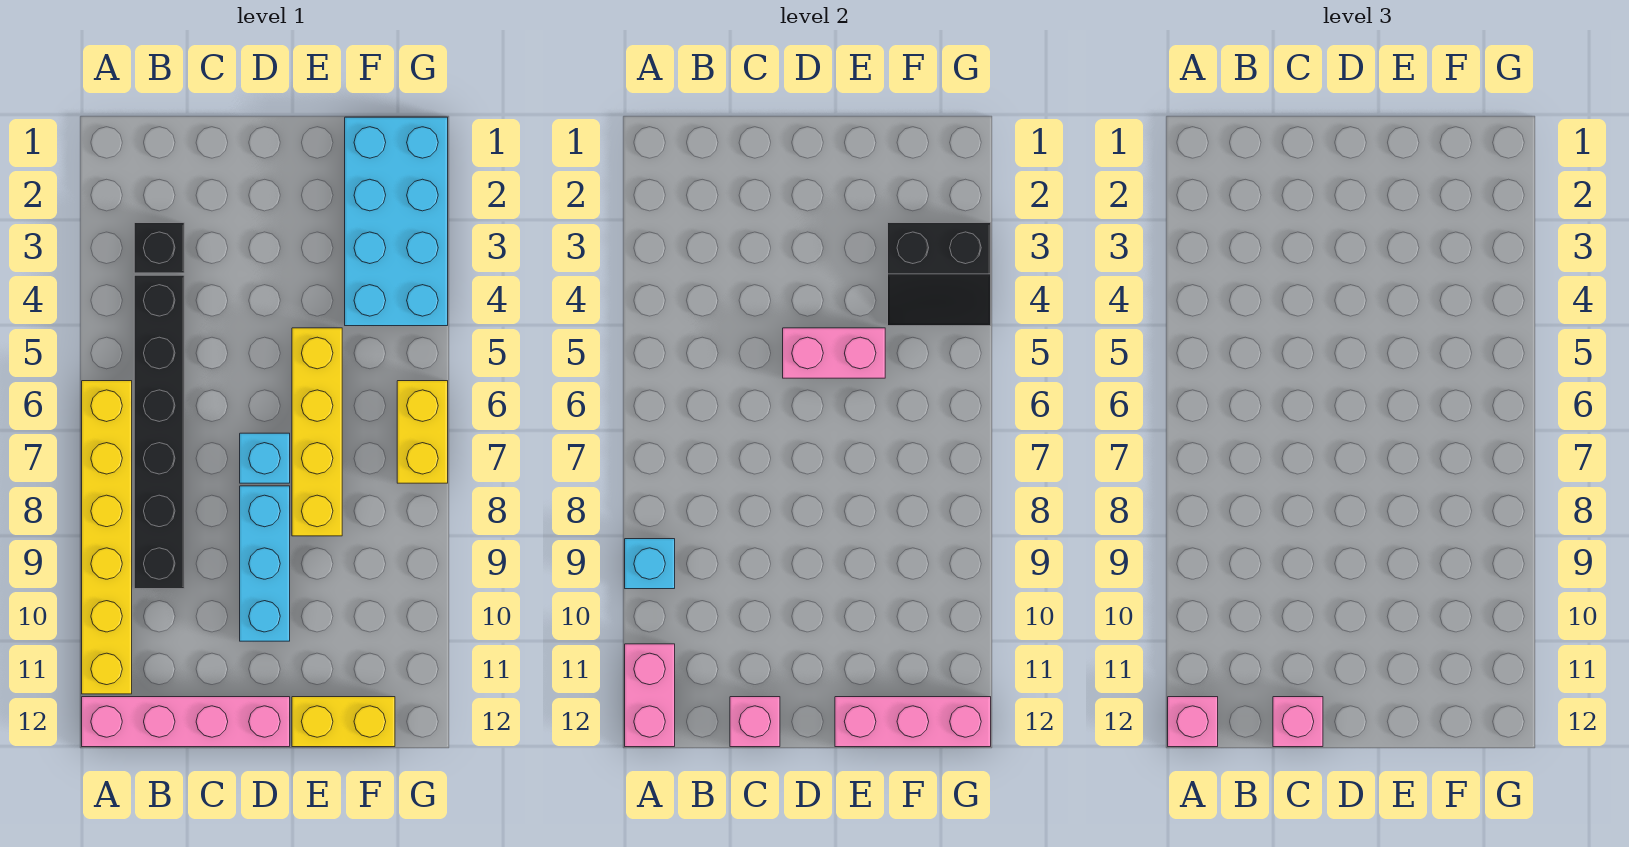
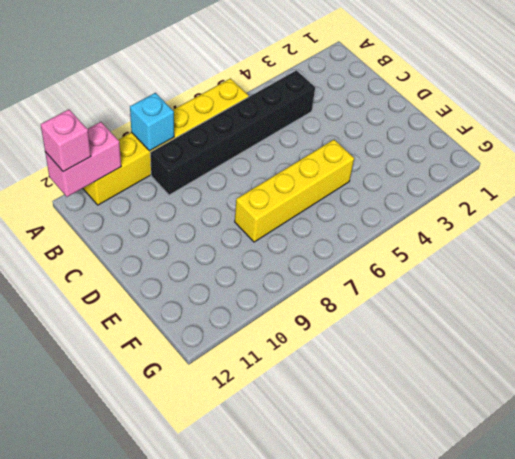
none -> pink brick A12:D12 level 1
none -> black brick B3 level 1
none -> cyan brick D7 level 1

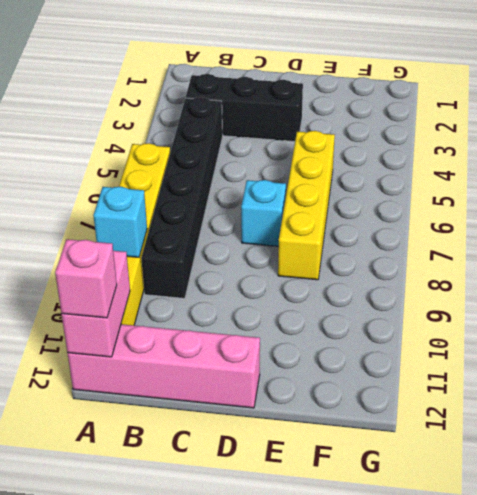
black brick B3:D3 level 1 -> black brick B3 level 1
none -> cyan brick D8:D10 level 1
none -> yellow brick E12:F12 level 1
none -> cyan brick F1:G4 level 1

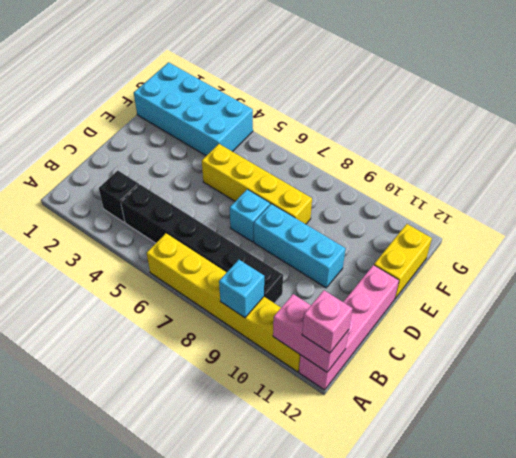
none -> yellow brick G6:G7 level 1
none -> pink brick C12 level 2
none -> pink brick D5:E5 level 2

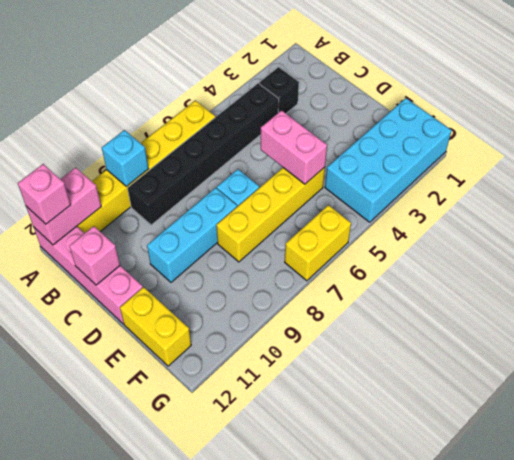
none -> pink brick E12:G12 level 2
none -> black slope F3:G4 level 2 top 3
none -> pink brick C12 level 3

